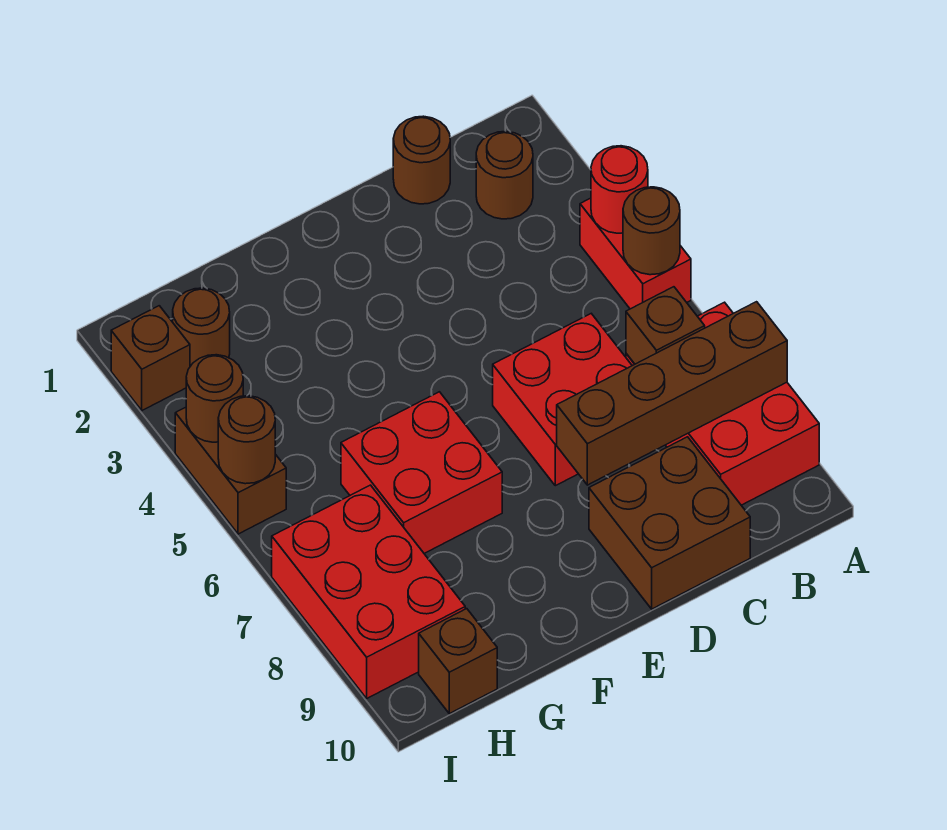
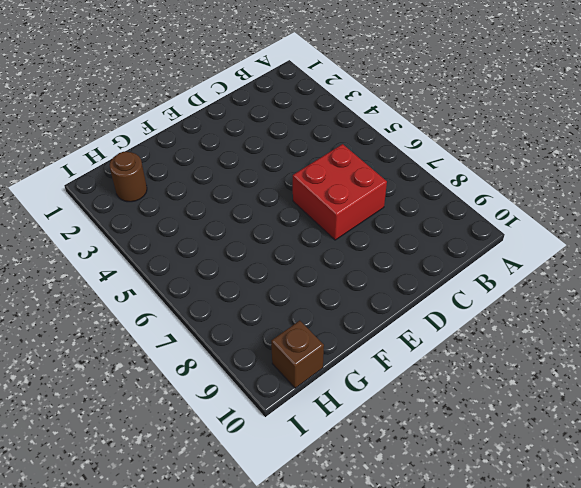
none -> red brick A4:A5 level 1
none -> red brick A7:B9 level 1
none -> brown round brick B2 level 1

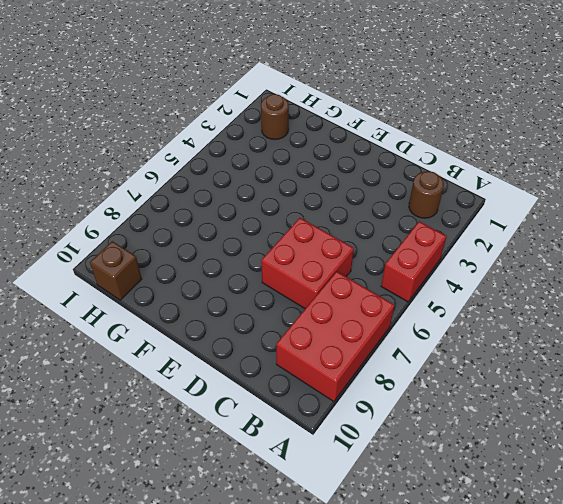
none -> brown round brick C1 level 1
none -> brown brick C9:D10 level 1
none -> red brick F6:G7 level 1

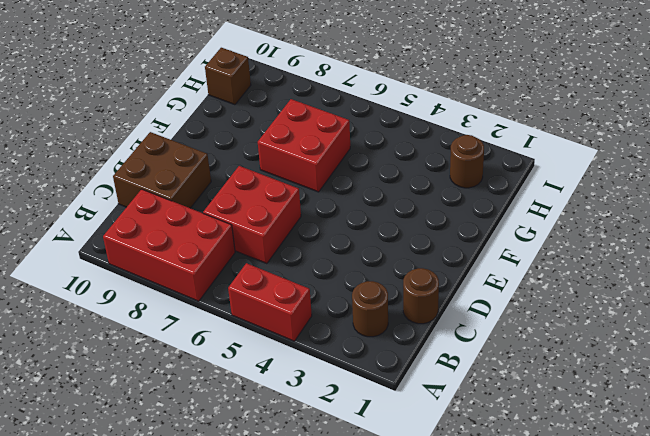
none -> red brick H7:I9 level 1
none -> brown brick I2 level 1
none -> brown brick I4:I5 level 1

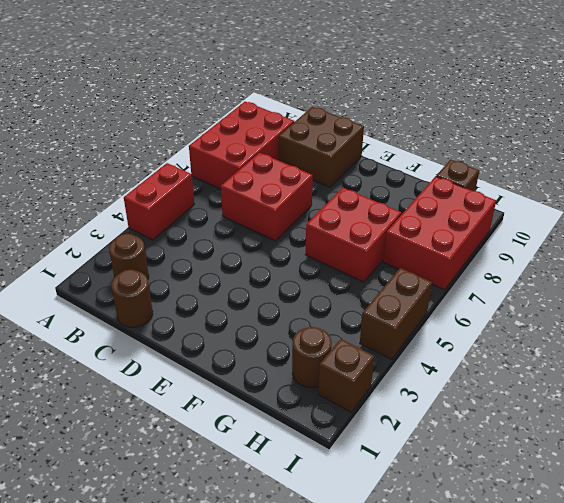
none -> red round brick A4 level 2
none -> brown round brick A5 level 2
none -> brown brick A8:D8 level 2

